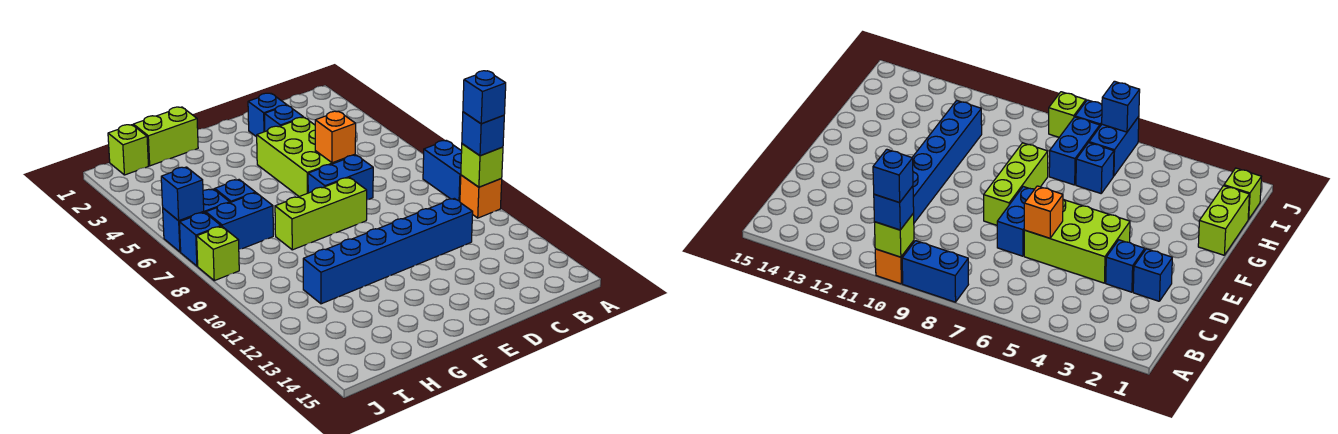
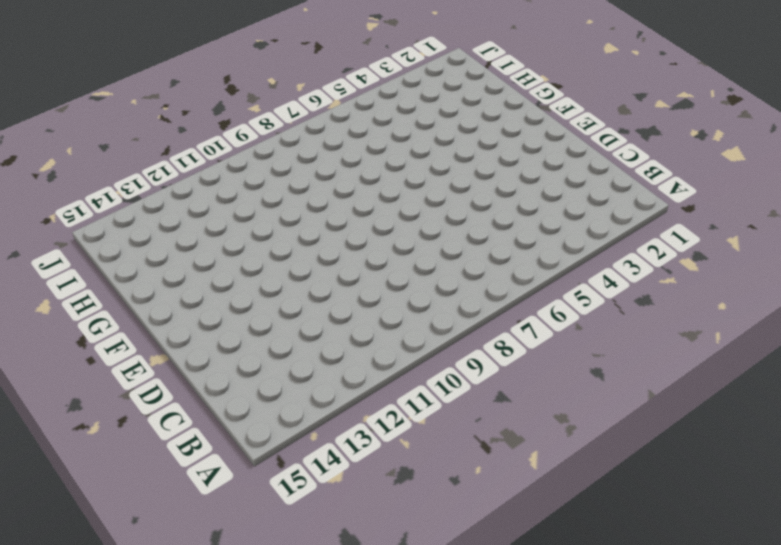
none -> blue brick A8:A9 level 1
none -> orange brick A10 level 1
none -> blue brick C11:H11 level 1

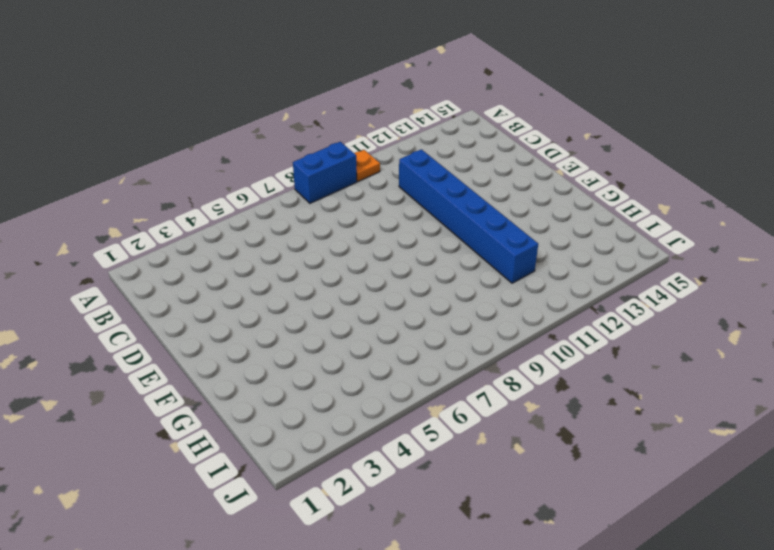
orange plate A10 level 1 -> orange brick A10 level 1
none -> blue brick D2 level 1
none -> blue brick D3 level 1
none -> lime brick D4:E6 level 1

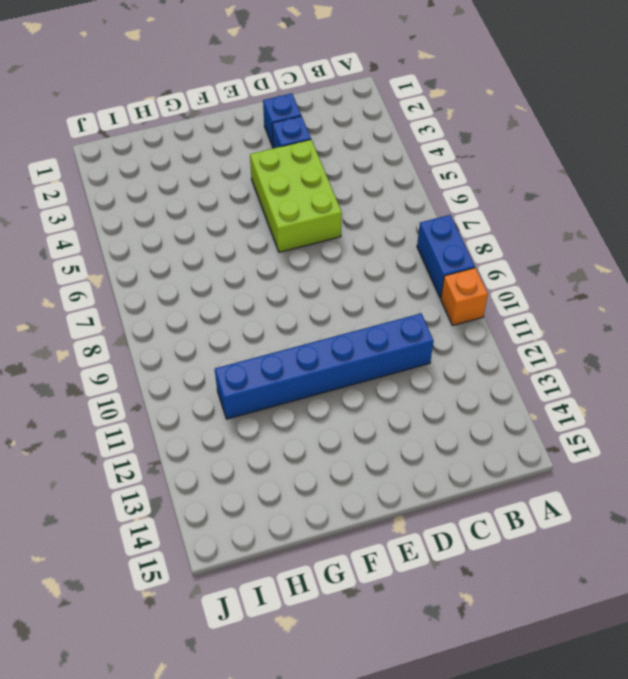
none -> blue brick D7:E7 level 1
none -> lime brick E8:G8 level 1
none -> lime brick G1:H1 level 1

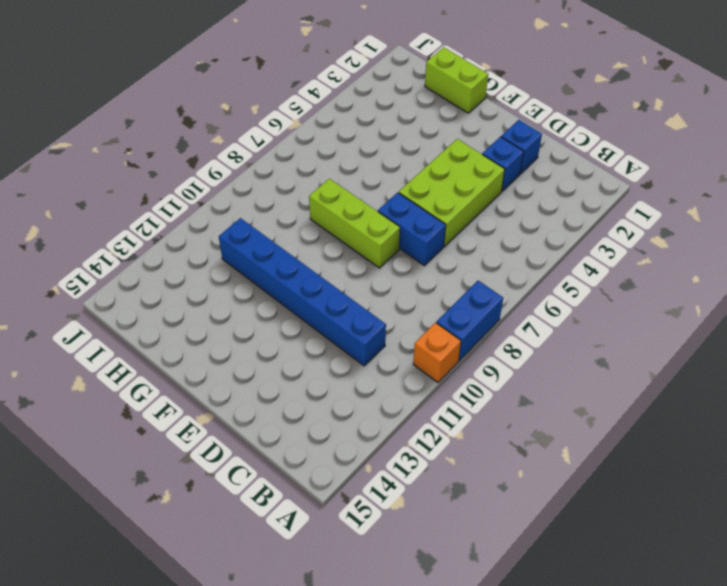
none -> blue brick H6 level 1
none -> blue brick H7:I7 level 1
none -> lime brick I1 level 1

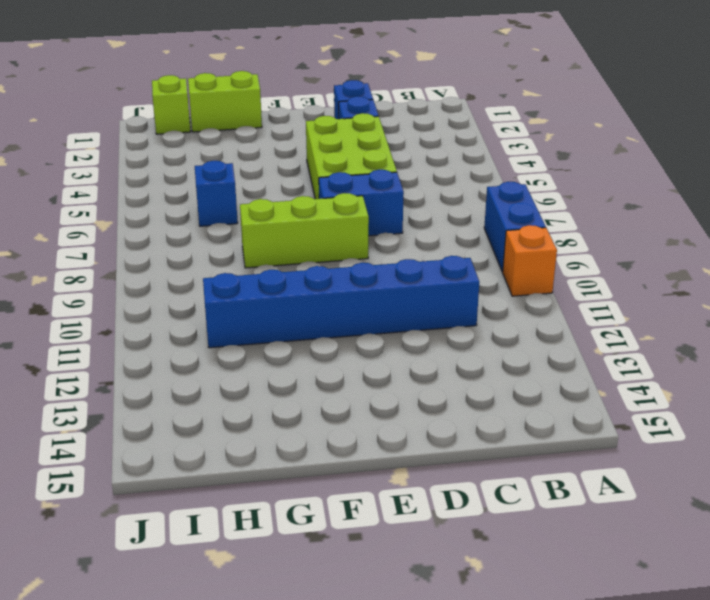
none -> blue brick H7:I7 level 1
none -> blue brick I6:J6 level 1
none -> blue brick J7 level 1

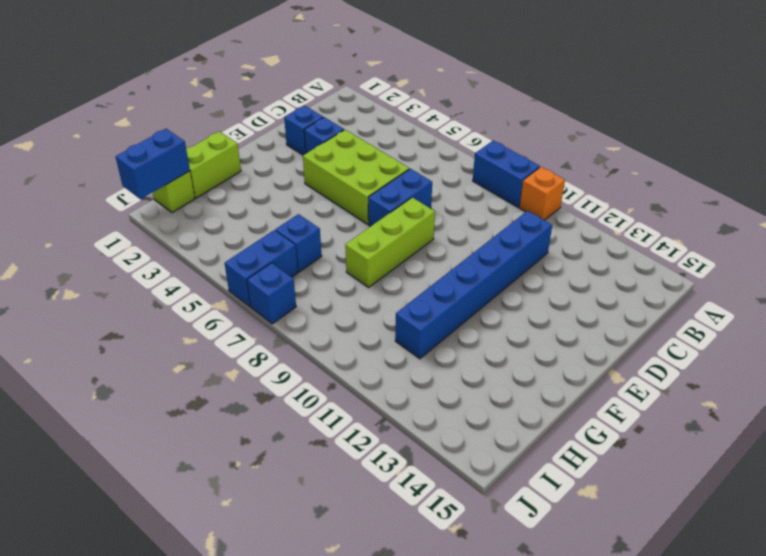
blue brick I1:J1 level 2 -> blue brick H7:I7 level 1
none -> lime brick J8 level 1
none -> lime brick A10 level 2
none -> orange brick D6 level 2

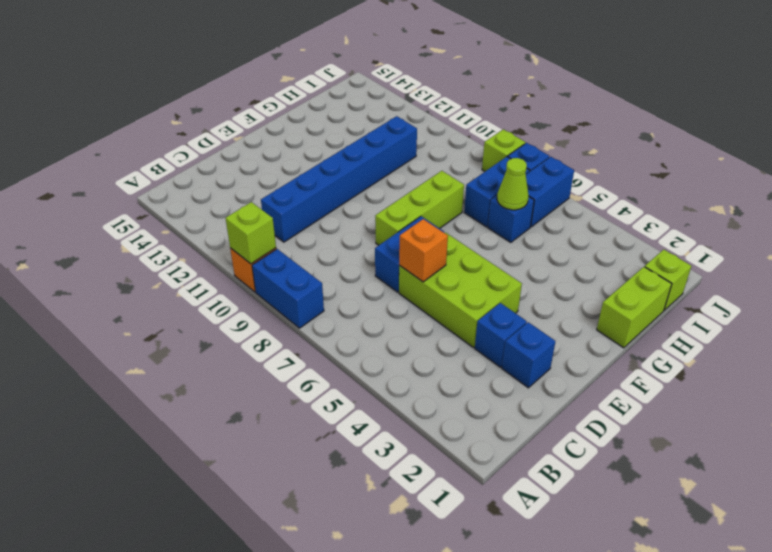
lime cone H6 level 2 -> none
none -> blue brick J6 level 2
none -> blue brick A10 level 3
none -> blue brick A10 level 4

